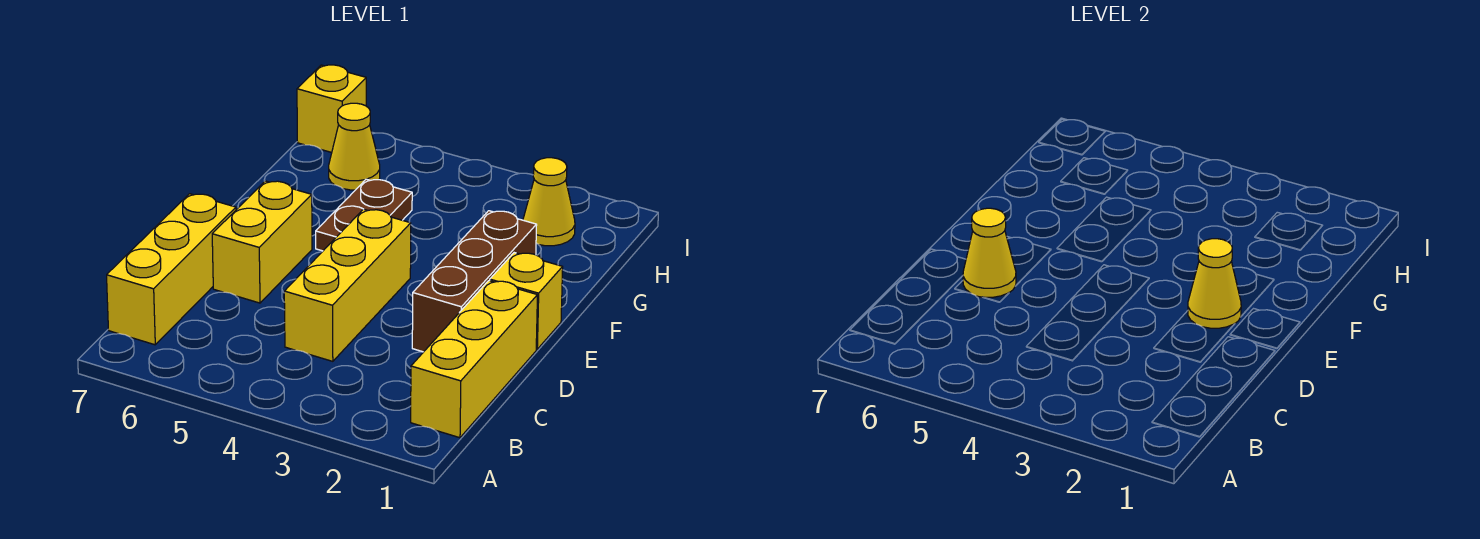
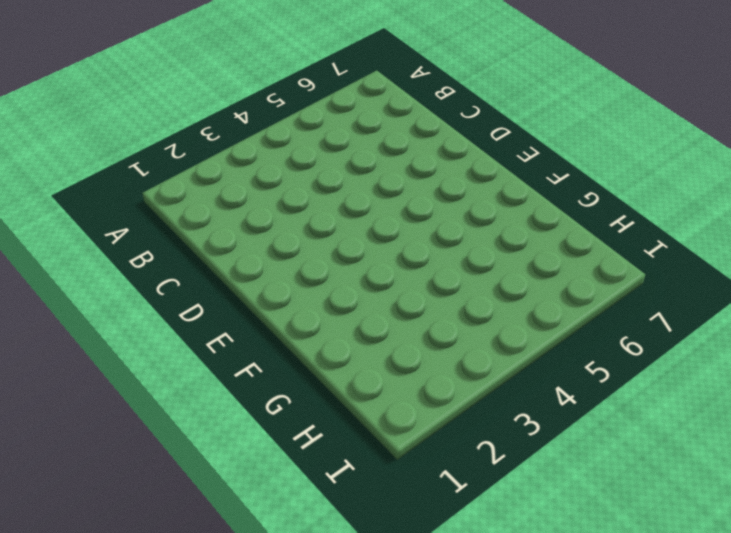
none -> yellow brick B1:D1 level 1
none -> yellow brick B7:D7 level 1
none -> yellow brick C4:E4 level 1

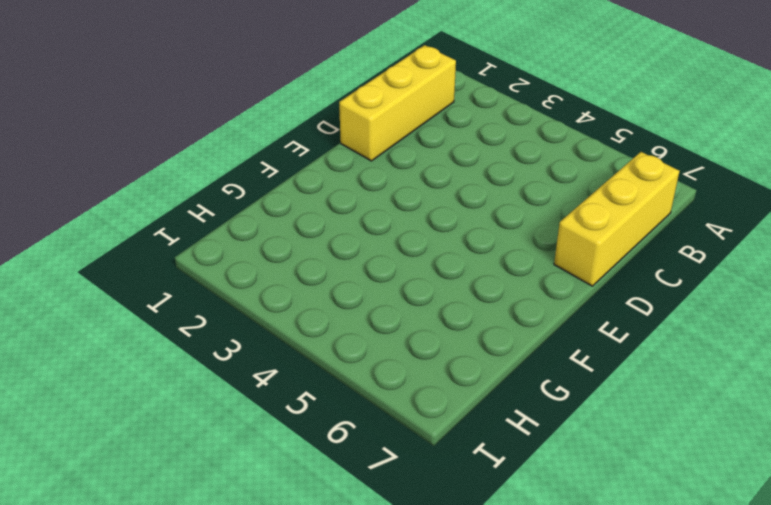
none -> yellow brick C4:E4 level 1
none -> brown brick D2:F2 level 1
none -> yellow brick D6:E6 level 1

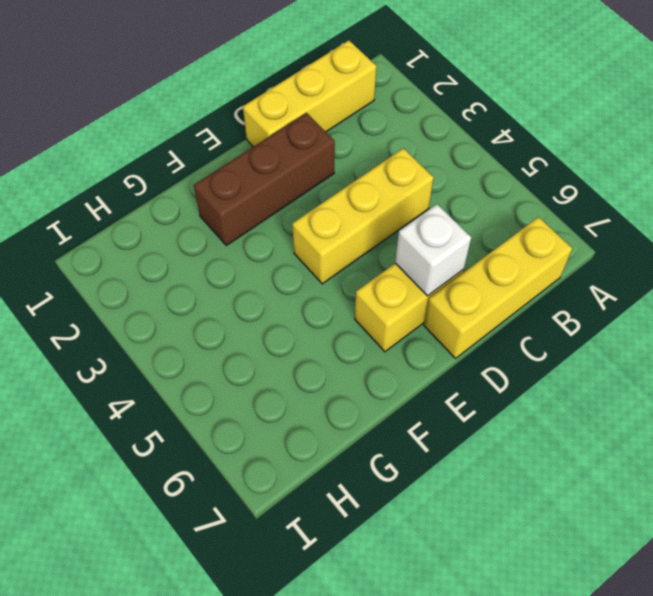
white brick D6 level 2 -> yellow cone D6 level 2
none -> yellow brick E1 level 1
none -> brown plate F5:G5 level 1
none -> yellow cone H2 level 1

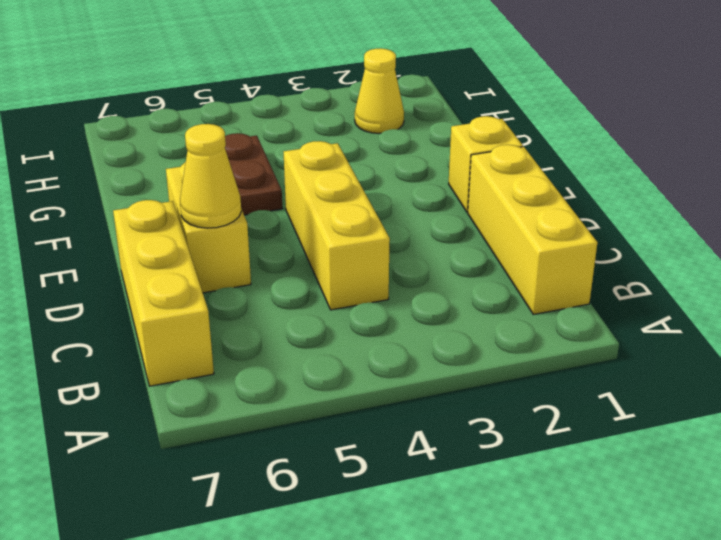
none -> brown brick D2:F2 level 1
none -> yellow cone H6 level 1
none -> yellow brick I7 level 1

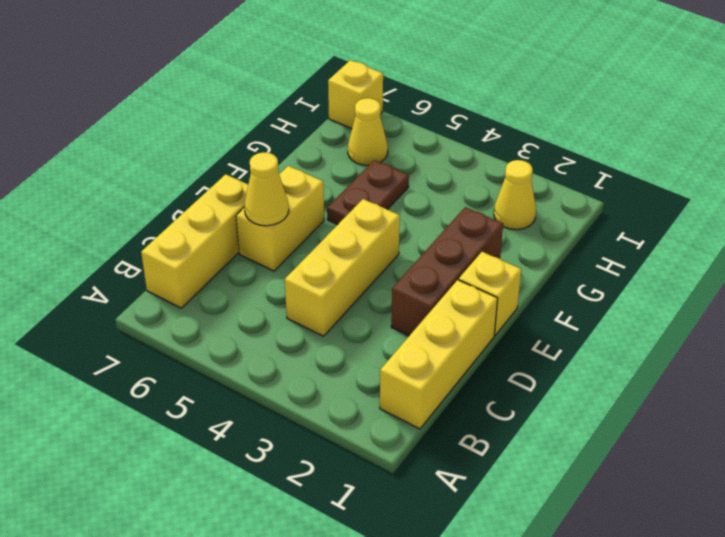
none -> yellow cone E2 level 2

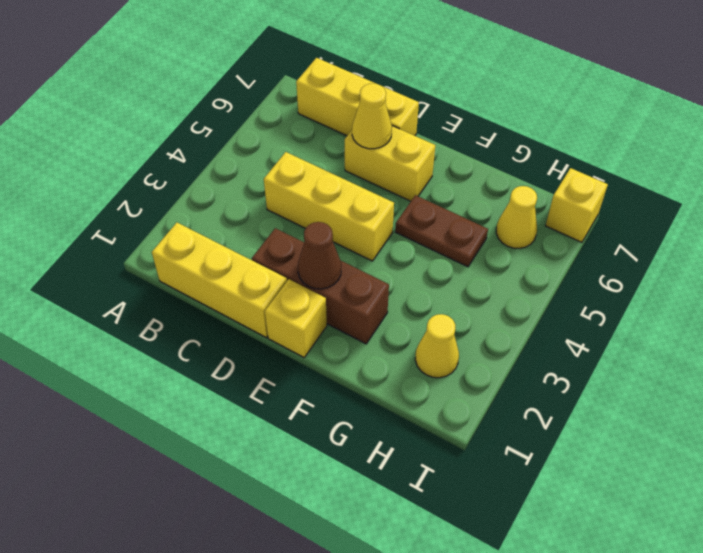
brown cone E2 level 2 -> yellow cone E2 level 2

